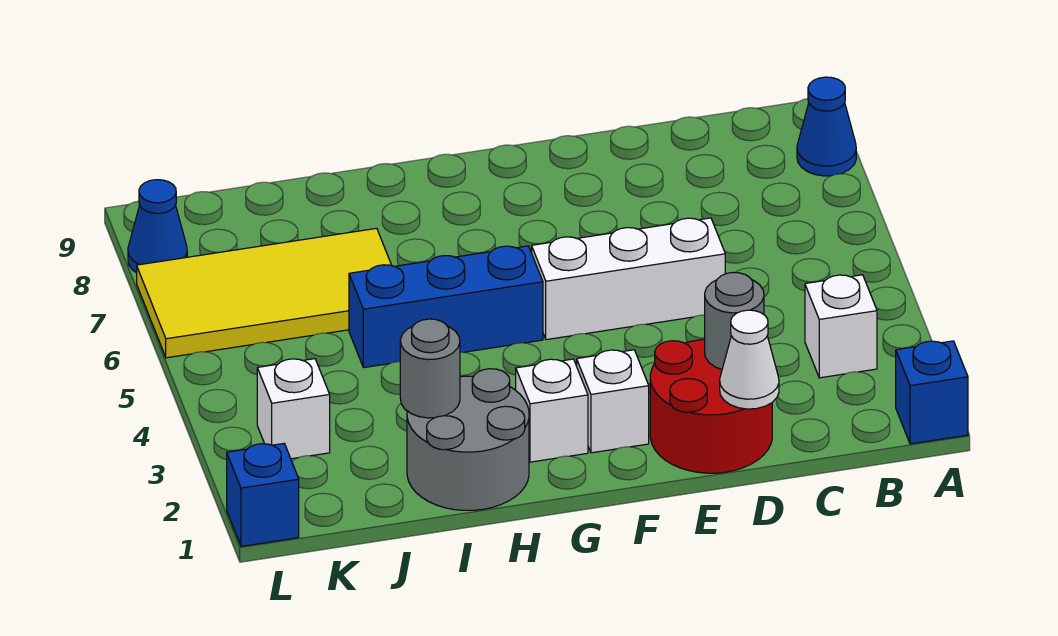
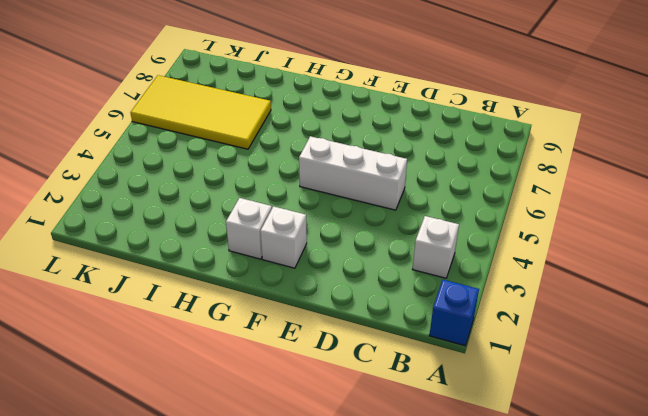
none -> blue cone A8 level 1
none -> red round brick D1:E2 level 1
none -> blue brick G5:I5 level 1

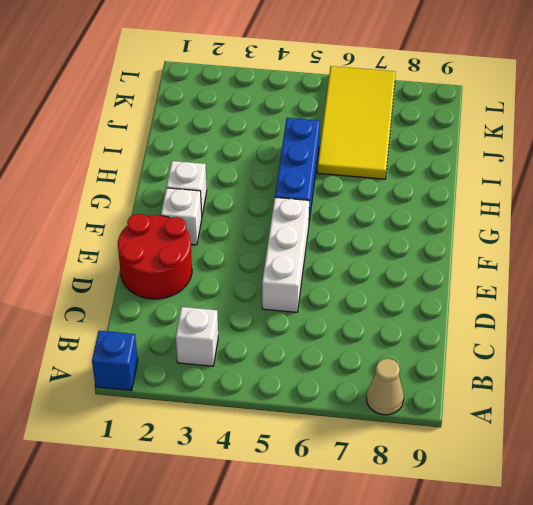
tan cone A8 level 1 -> blue cone A8 level 1
none -> grey round brick H1:I2 level 1
none -> white brick K3 level 1
none -> blue brick L1 level 1

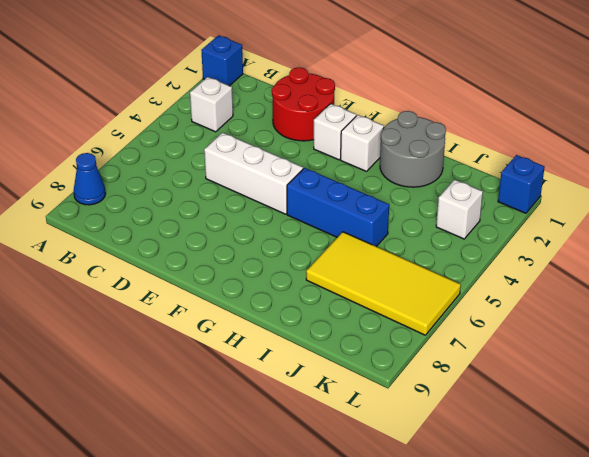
none -> blue cone L8 level 1
none -> white cone D1 level 2
none -> grey round brick D2 level 2

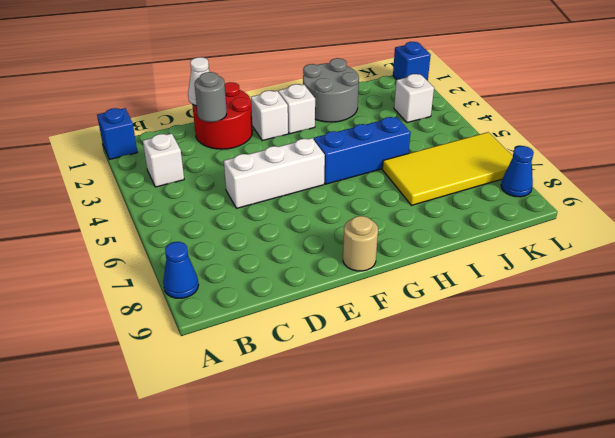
tan round brick F9 level 1 -> none
none -> grey round brick I2 level 2

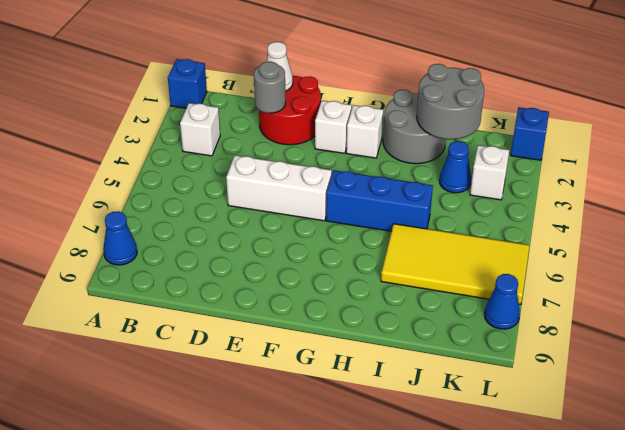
grey round brick I1:J2 level 2 -> grey round brick I2 level 2
blue cone J3 level 1 -> none

